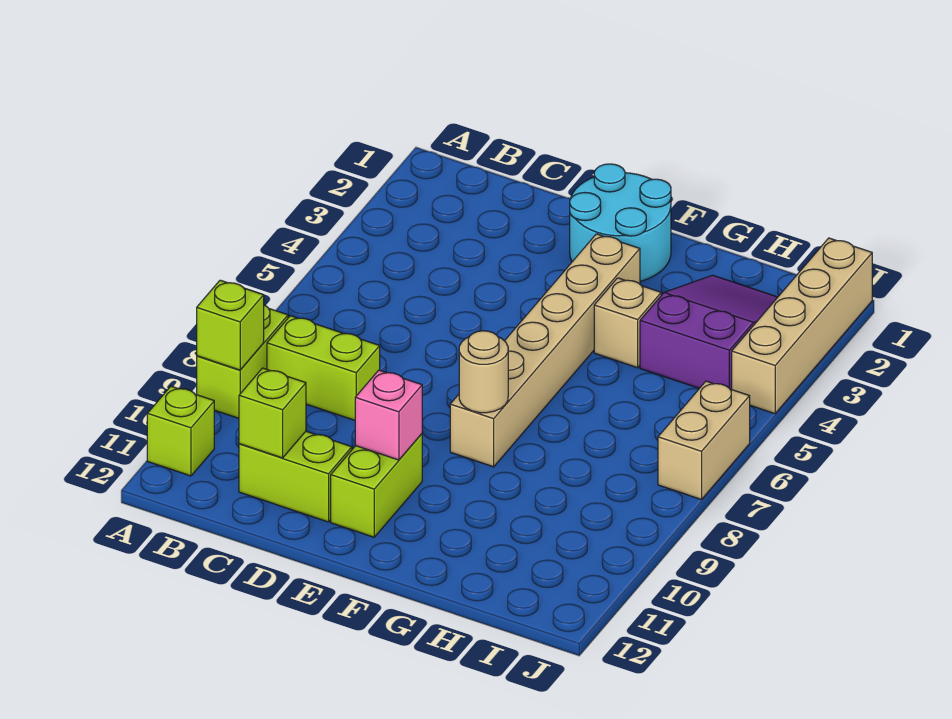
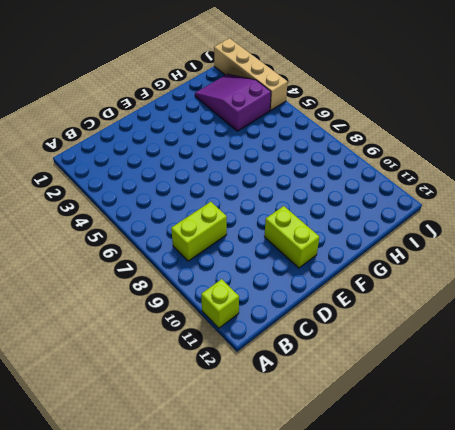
none -> lime brick A8:A9 level 1
none -> lime brick C11:D11 level 1
none -> cyan round brick E1:F2 level 1

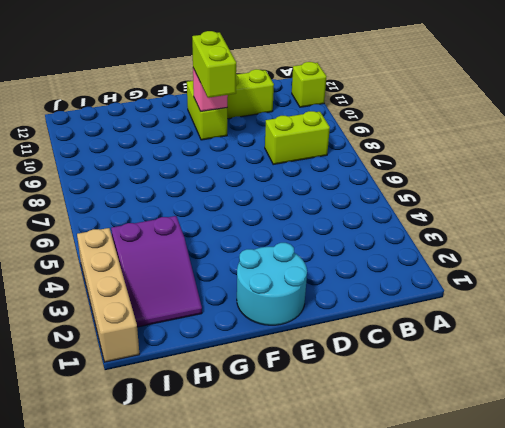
lime brick E9:E10 level 3 -> lime brick A8:A9 level 1
none -> tan brick F3:F8 level 1
none -> tan brick G4 level 1
none -> tan brick J6:J7 level 1

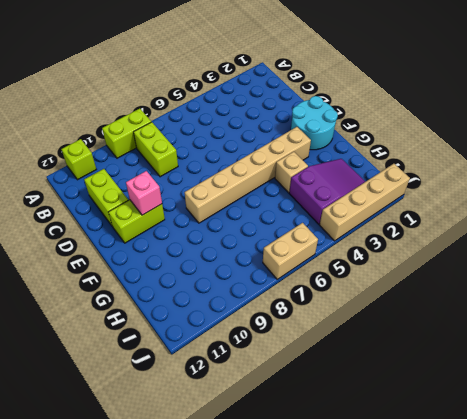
none -> lime brick A9 level 2
none -> lime brick C11 level 2
none -> tan round brick F8 level 2

